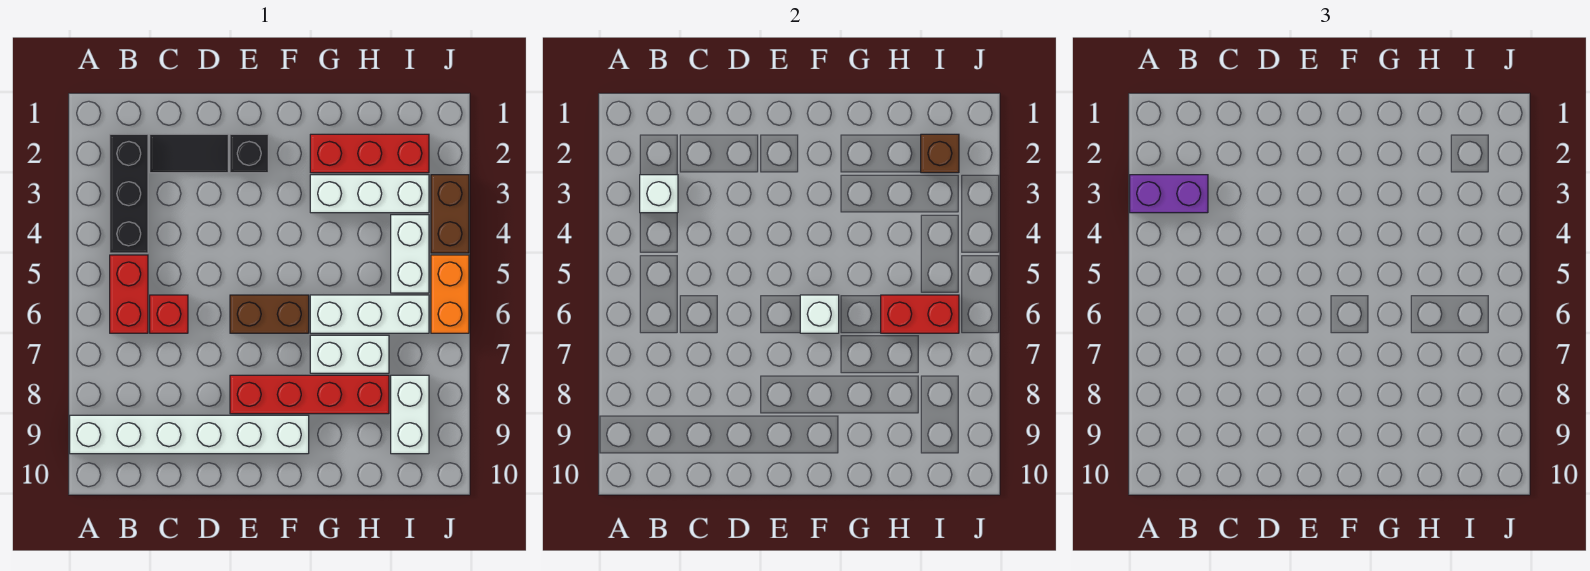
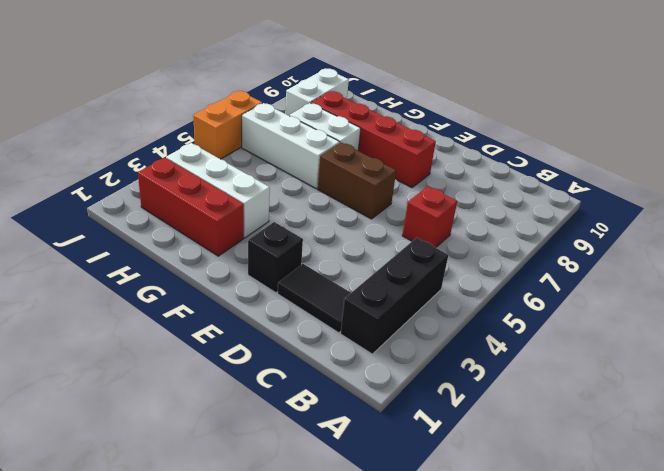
none -> white brick A9:F9 level 1
none -> red brick B5:B6 level 1
none -> white brick I4:I5 level 1

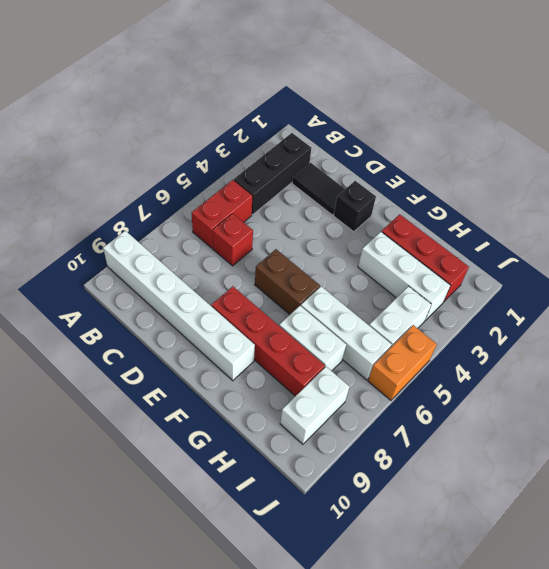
none -> brown brick J3:J4 level 1
none -> white brick B3 level 2
none -> white brick F6 level 2

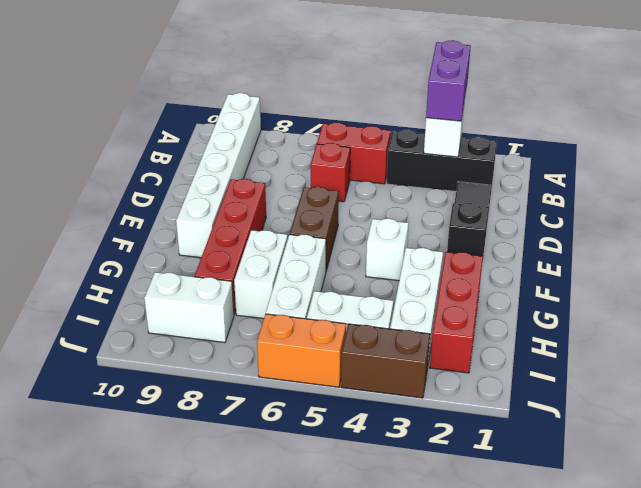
white brick F4 level 1 -> white brick F6 level 2
none -> red brick H6:I6 level 2
none -> brown brick I2 level 2

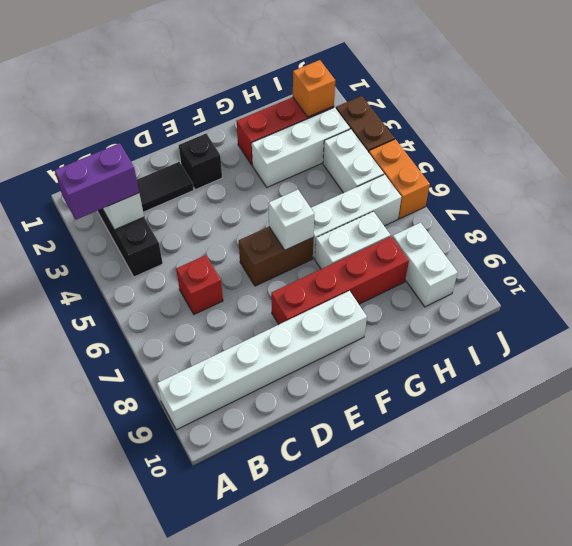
orange brick I2 level 2 -> brown brick I2 level 2
none -> red brick B5:B6 level 1
none -> red brick H6:I6 level 2

